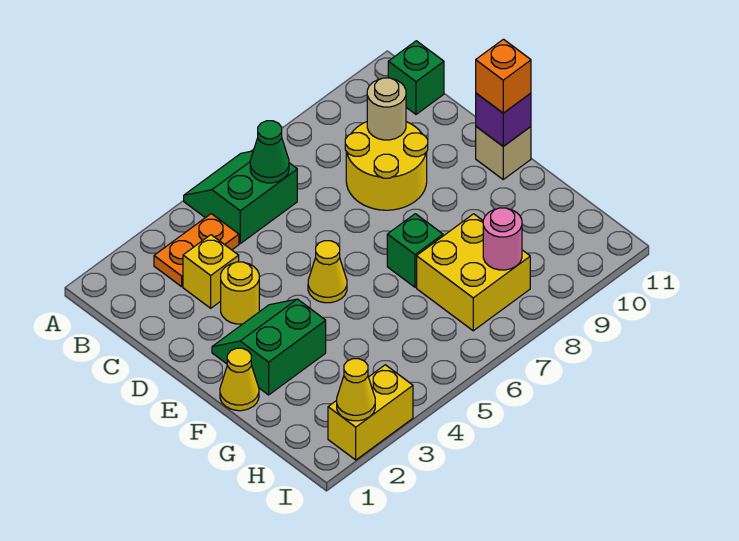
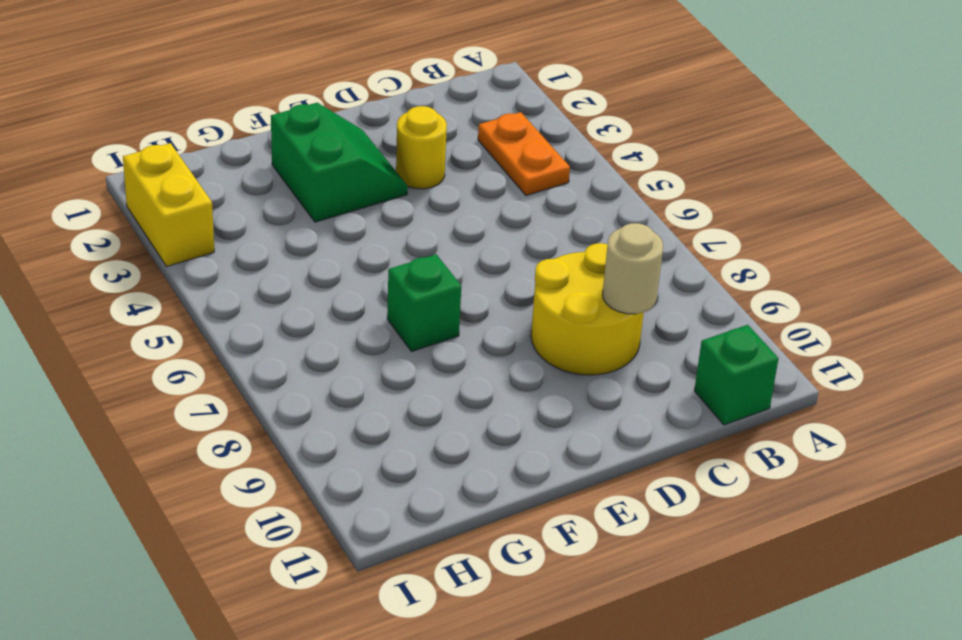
none -> green slope A5:B6 level 1 top B
none -> yellow brick C3 level 1
none -> yellow cone E5 level 1

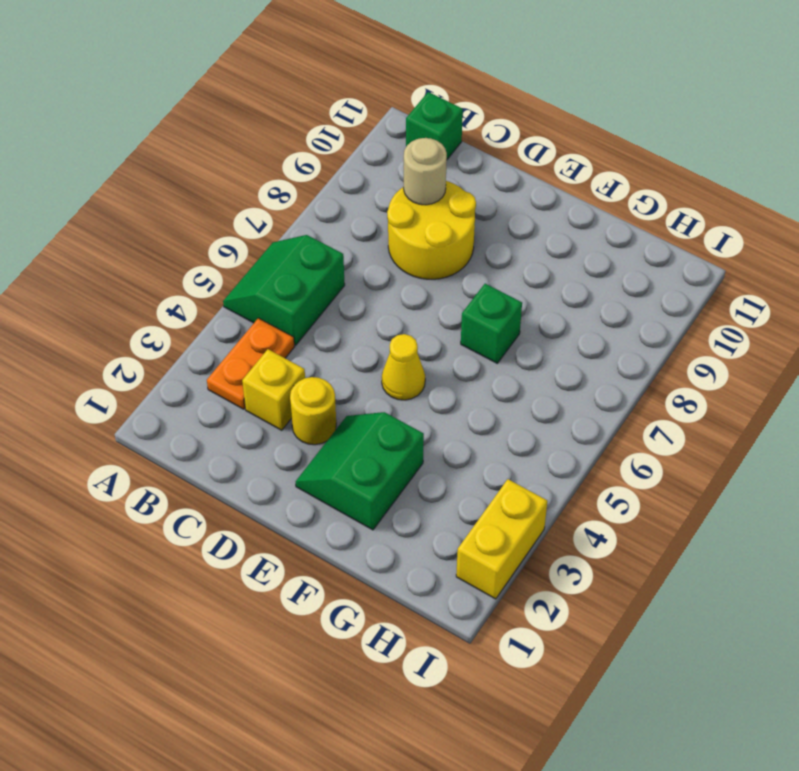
none -> tan brick E11 level 1
none -> yellow cone F1 level 1
none -> yellow brick G7:H8 level 1

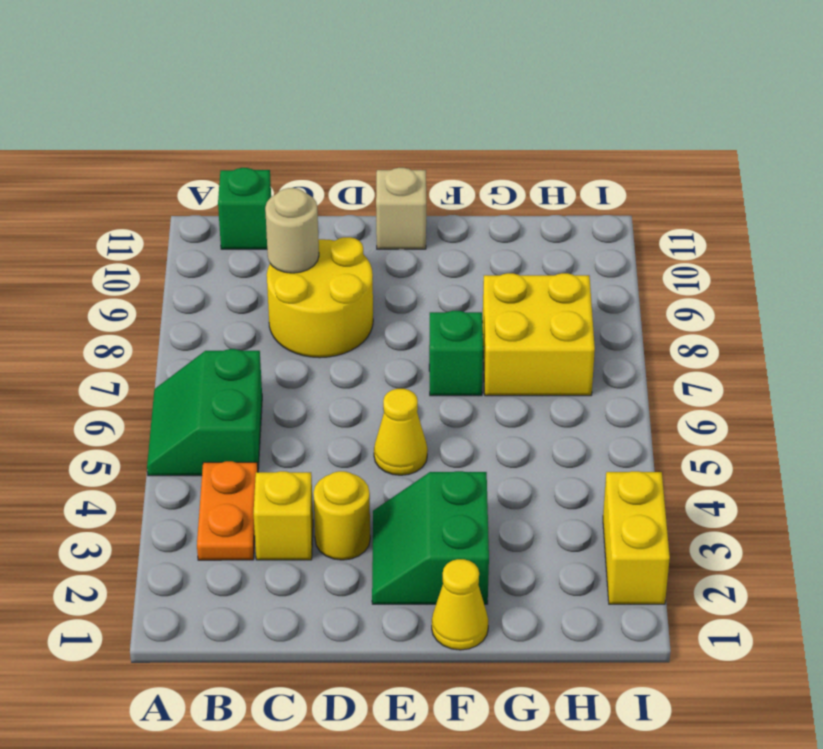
none -> green cone B6 level 2
none -> purple brick E11 level 2
none -> pink round brick H8 level 2

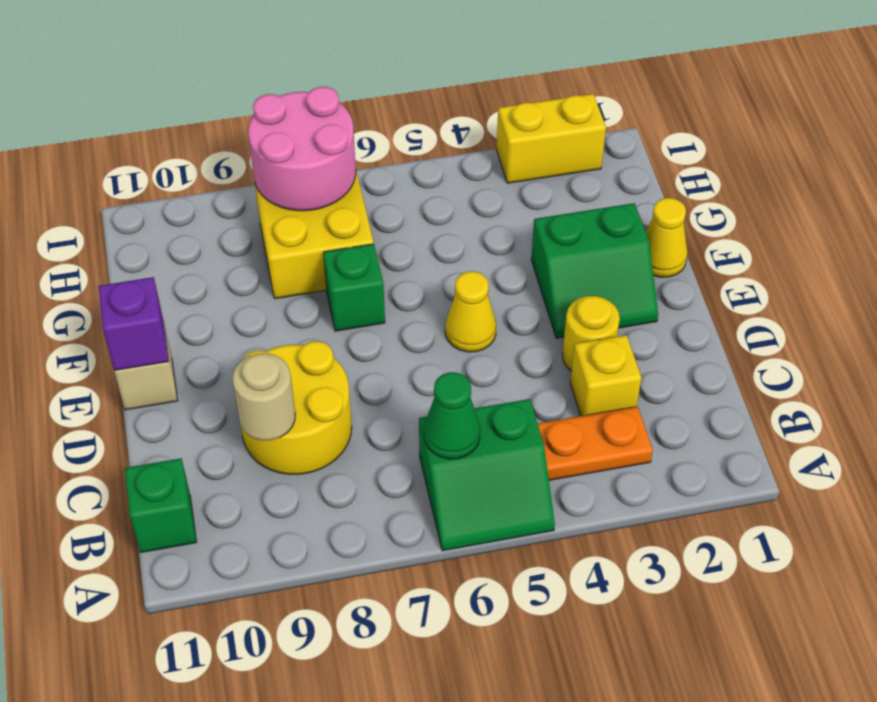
pink round brick H7:I8 level 2 -> pink round brick H8 level 2
none -> yellow cone I2 level 2
none -> orange brick E11 level 3

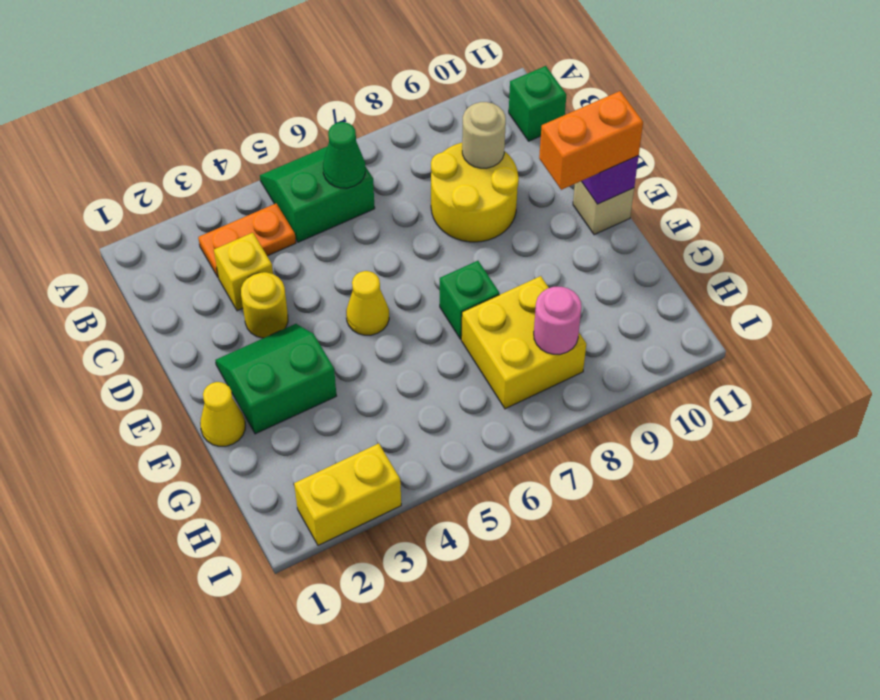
orange brick E10:E11 level 3 -> orange brick E11 level 3
none -> yellow cone I2 level 2

